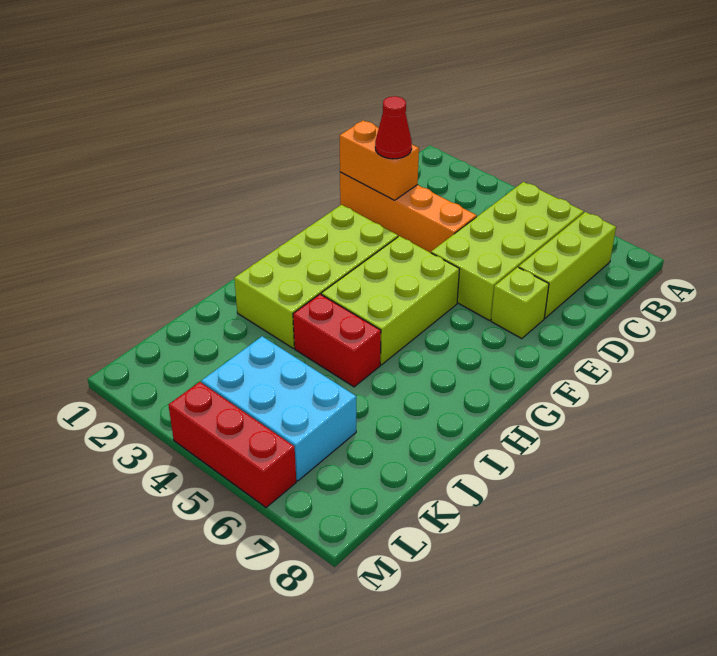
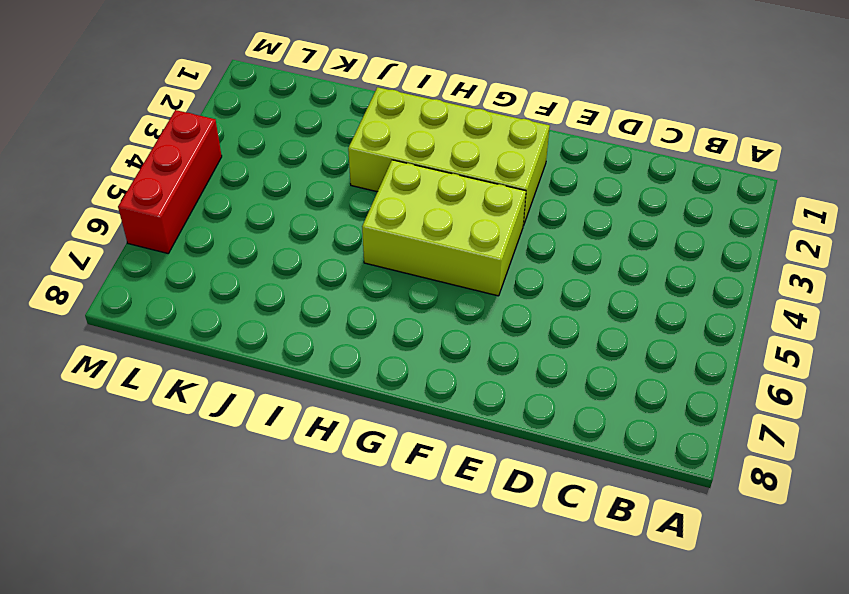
none -> lime brick B5:E6 level 1
none -> lime brick B7:D7 level 1

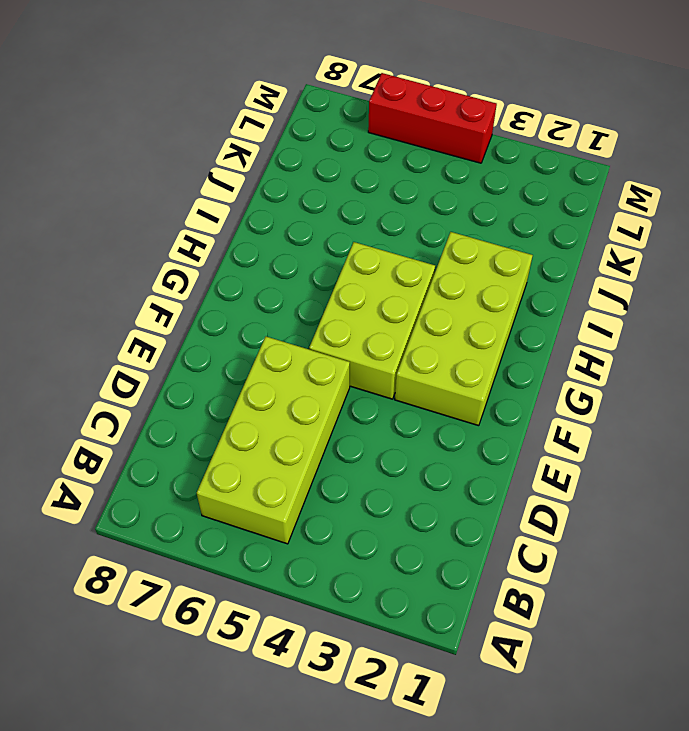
none -> lime brick B7:D7 level 1
none -> orange brick D1:D4 level 1

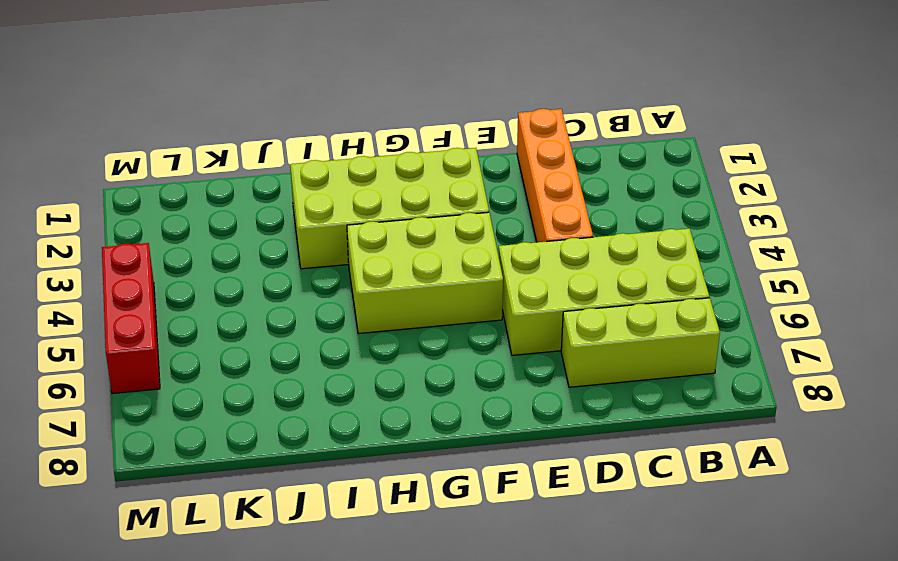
none -> lime brick E7 level 1
none -> red brick I4:I5 level 1

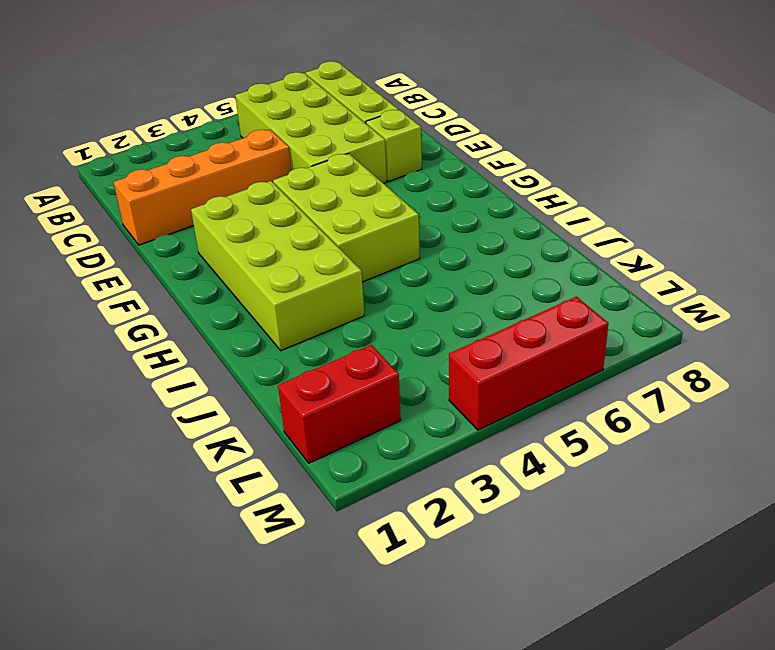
red brick L1:L2 level 1 -> red brick I4:I5 level 1
none -> cyan brick K4:L6 level 1
none -> orange brick D1:D2 level 2

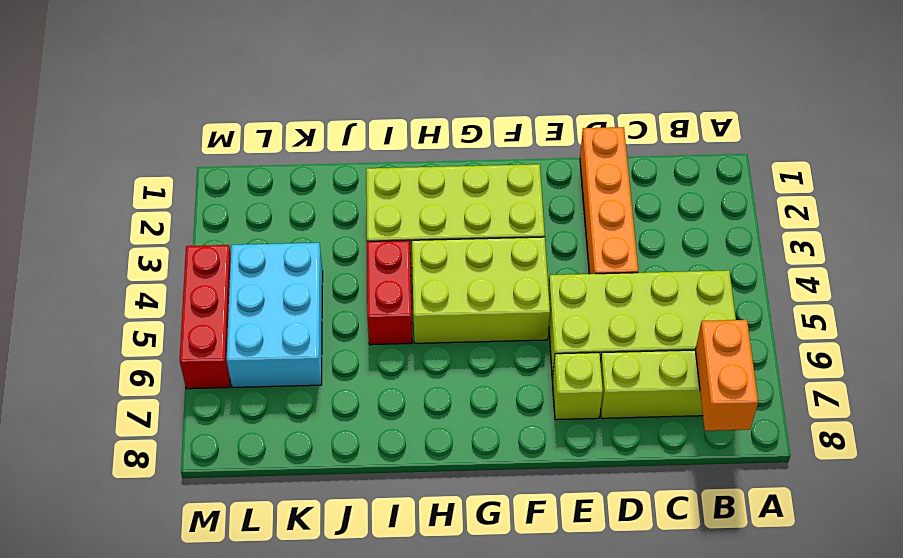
orange brick B7:B8 level 2 -> orange brick D1:D2 level 2
none -> red cone D2 level 3

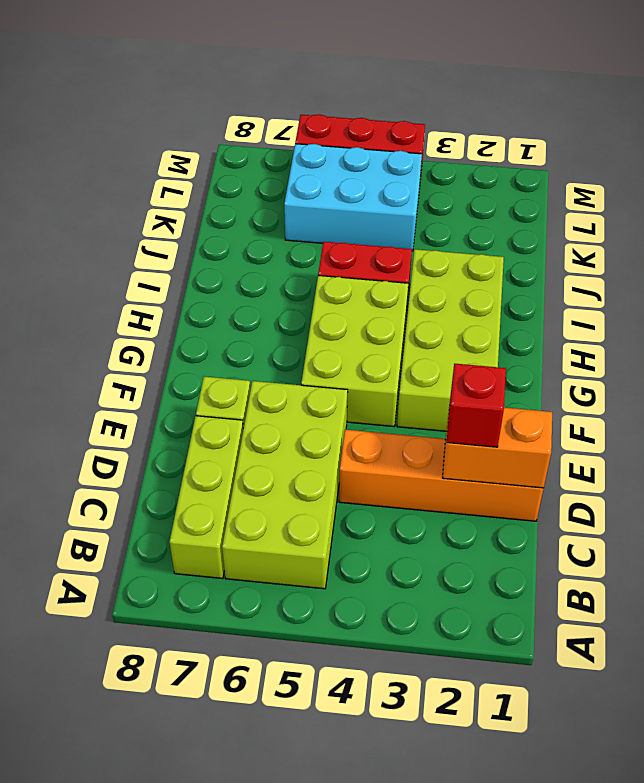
red brick D2 level 3 -> red cone D2 level 3

